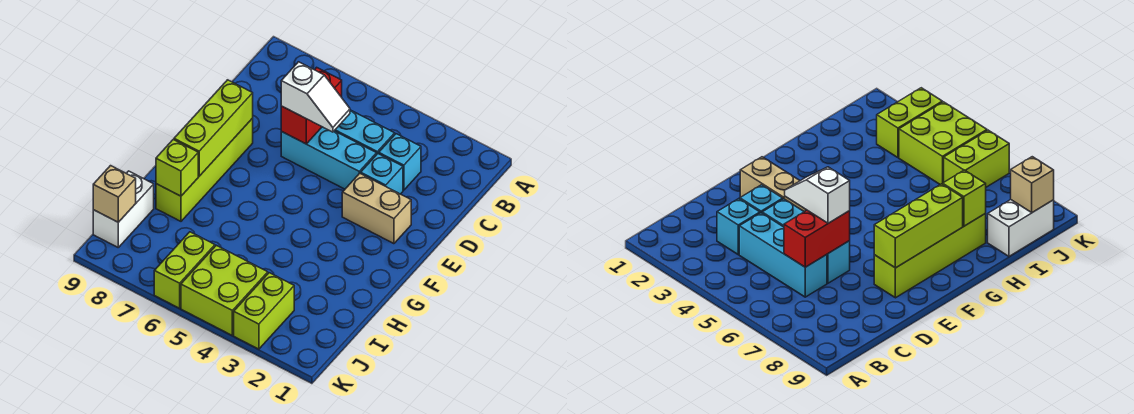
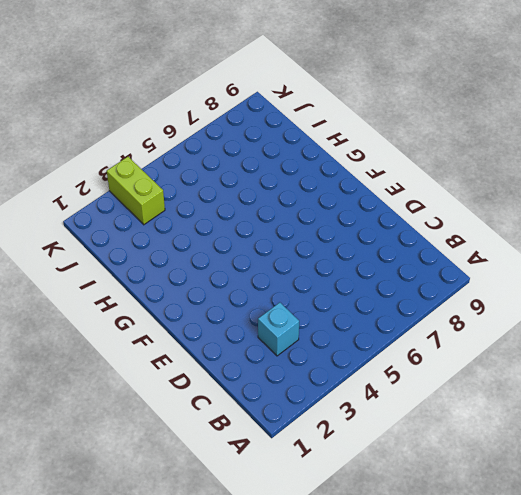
none -> cyan brick C4:C6 level 1
none -> cyan brick D3 level 1
none -> cyan brick D4:D6 level 1

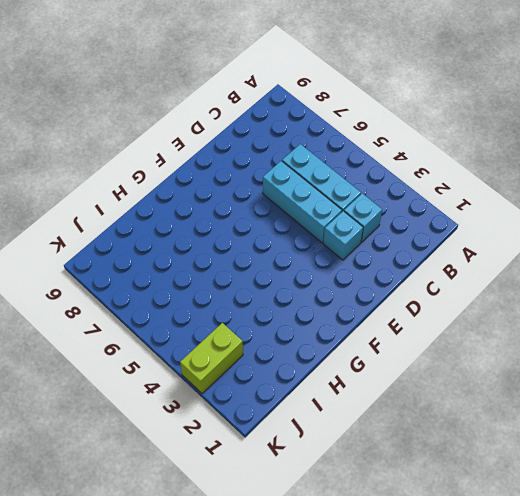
none -> tan brick E2:E3 level 1
none -> lime brick E8:H8 level 1
none -> white brick I9:J9 level 1

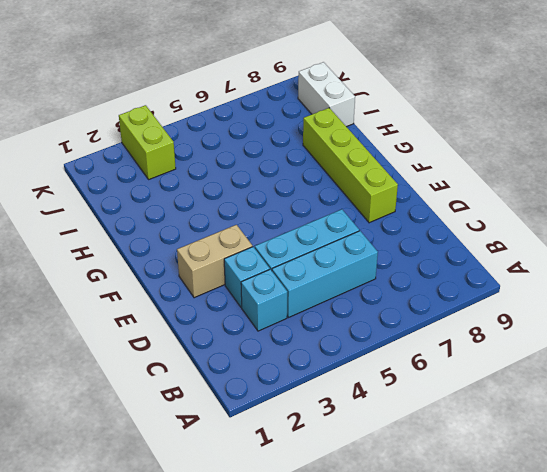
none -> lime brick J4:K5 level 1
none -> lime brick J6:K6 level 1
none -> red brick C6:D6 level 2

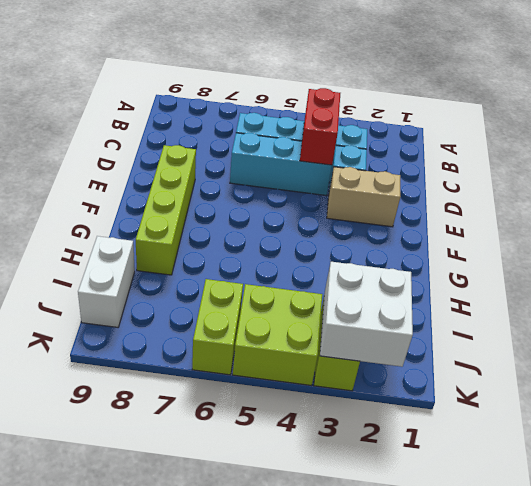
red brick C4:D4 level 2 -> red brick C6:D6 level 2
white brick J2:K3 level 2 -> none
none -> lime brick E8:G8 level 2
none -> lime brick H8 level 2
none -> tan brick J9 level 2

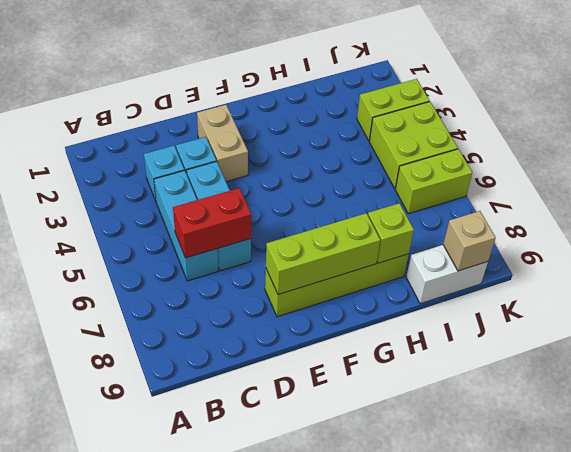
none -> white slope D5:D6 level 3 top 6

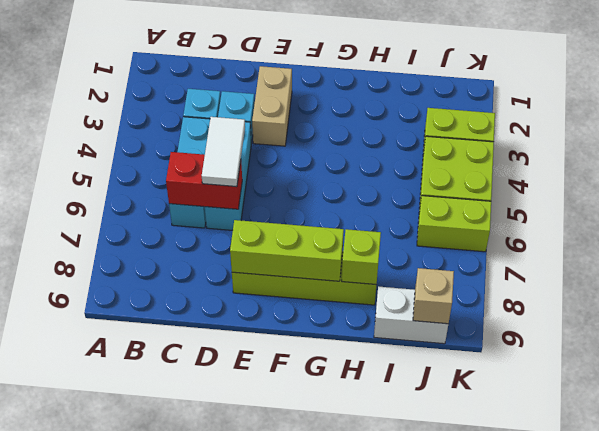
white tile D5:D6 level 3 -> white slope D5:D6 level 3 top 6

